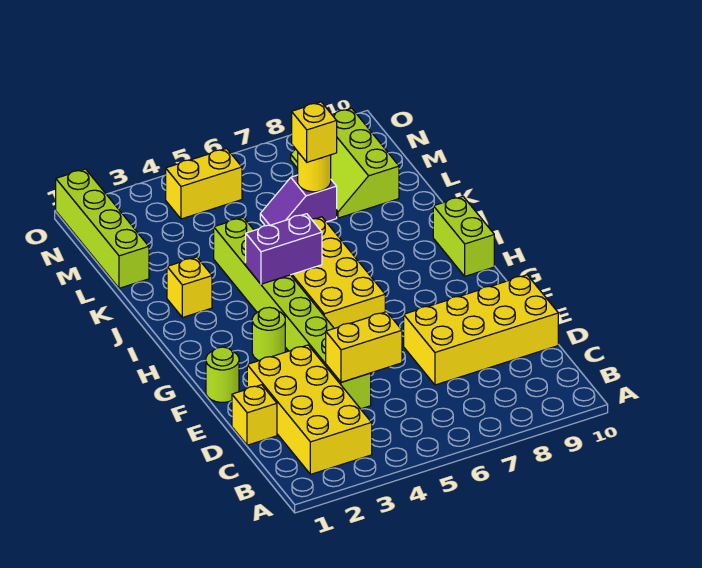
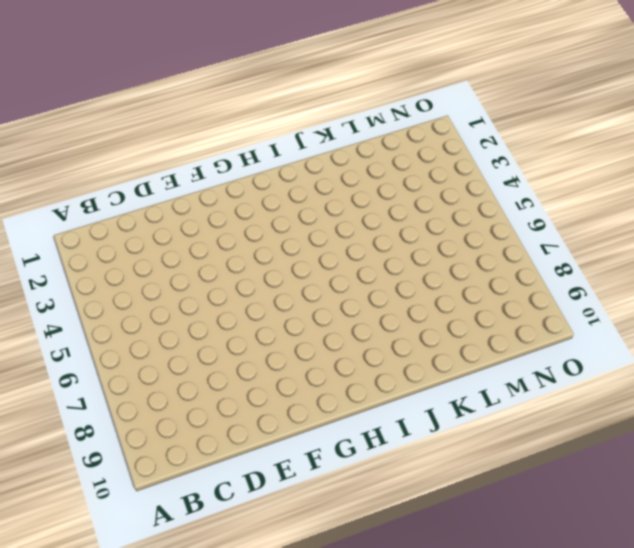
none -> yellow brick B2:E3 level 1
none -> yellow brick D1 level 1
none -> lime brick D4:K4 level 1

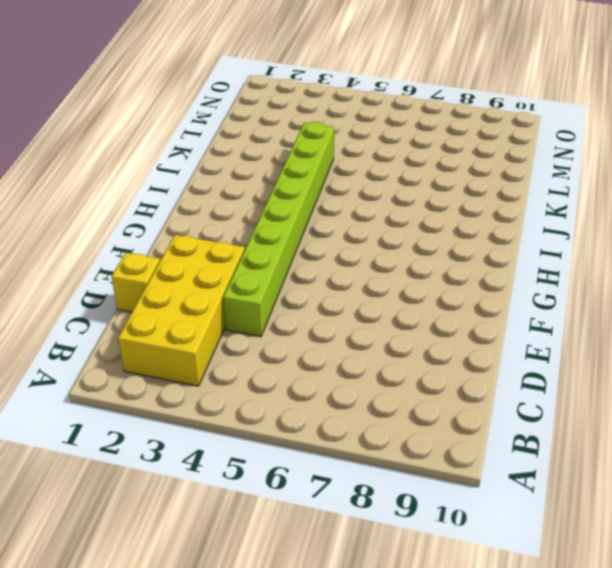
none -> yellow brick D7:E10 level 1
none -> lime round brick F1 level 1
none -> lime round brick G3 level 1

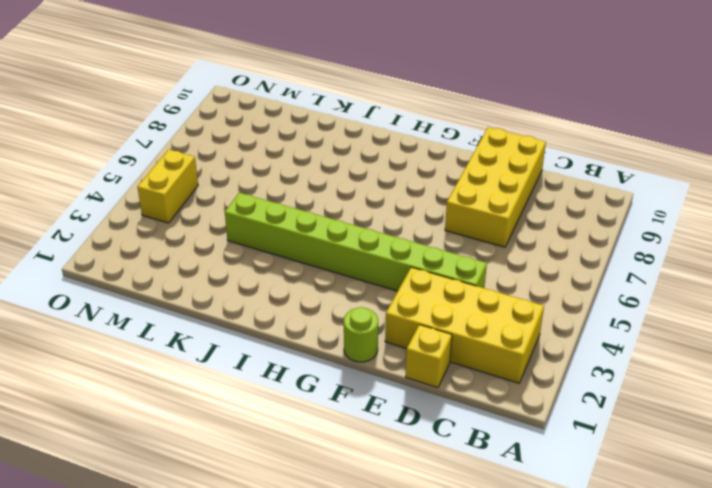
none -> lime round brick G3 level 1
none -> yellow brick G5:J6 level 1
none -> lime brick H10:I10 level 1

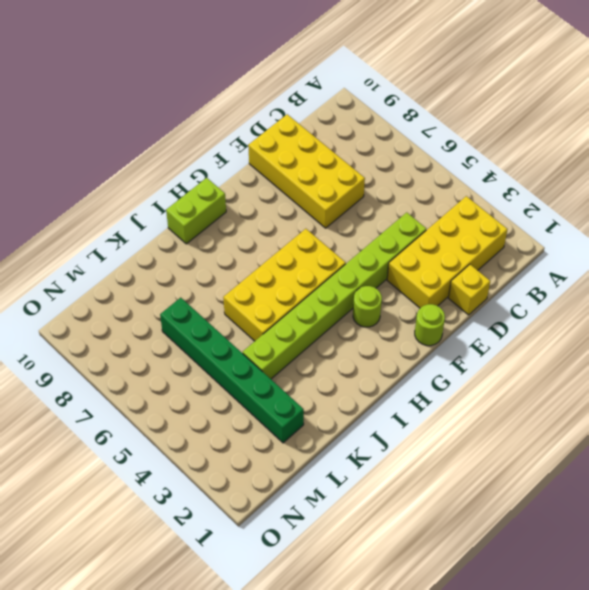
green brick L2:L7 level 1 -> purple slope L6:L7 level 1 top 7
none -> yellow brick J2 level 1
none -> lime brick L1:O1 level 1
none -> lime slope L8:N9 level 1 top 9

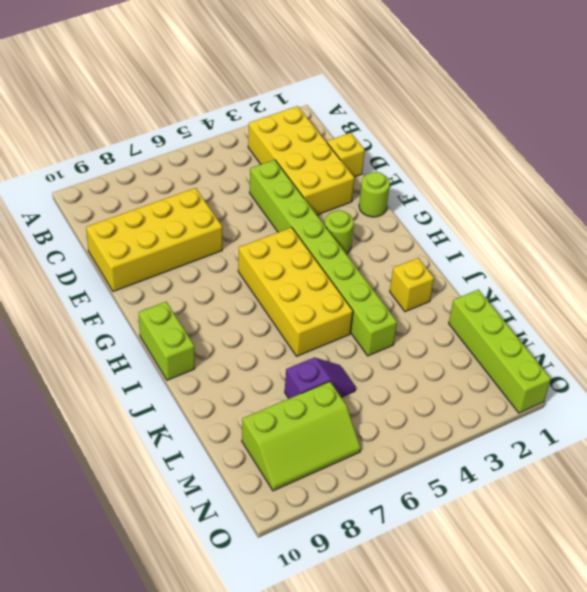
lime slope M7:N9 level 1 top M -> lime slope L8:N9 level 1 top 9
none -> yellow brick N4:N5 level 1
none -> yellow brick D4:D5 level 2
none -> purple brick I4:I5 level 2

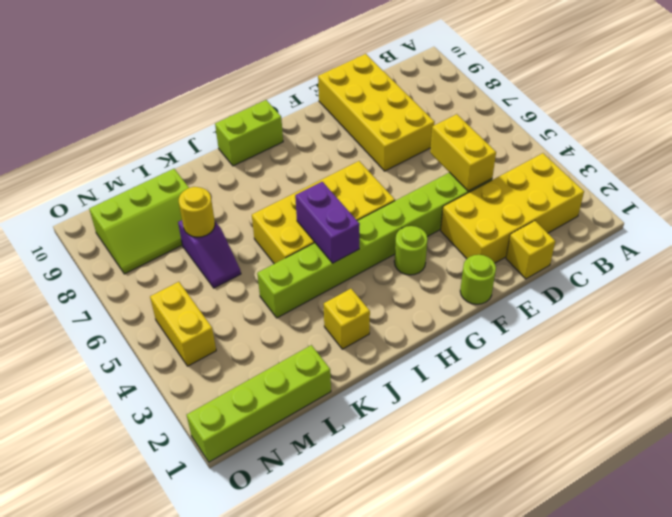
none -> yellow brick L7 level 3

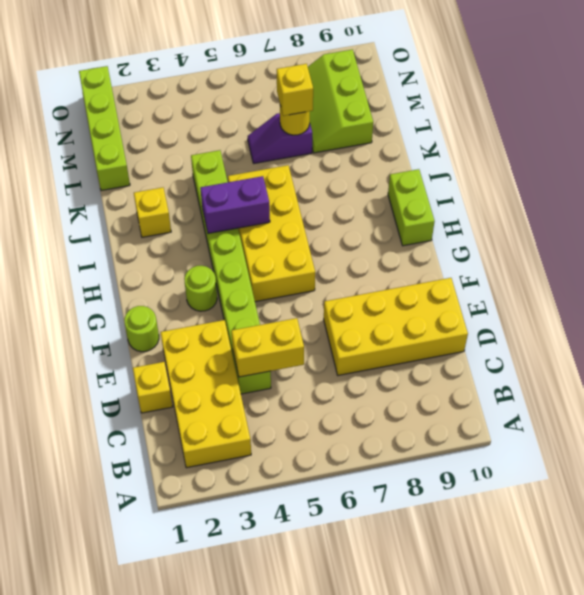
none -> yellow brick N4:N5 level 1

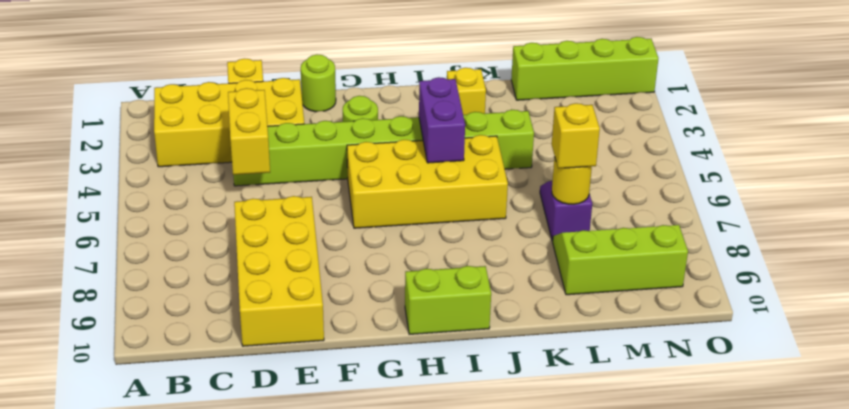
none -> yellow brick N4:N5 level 1

